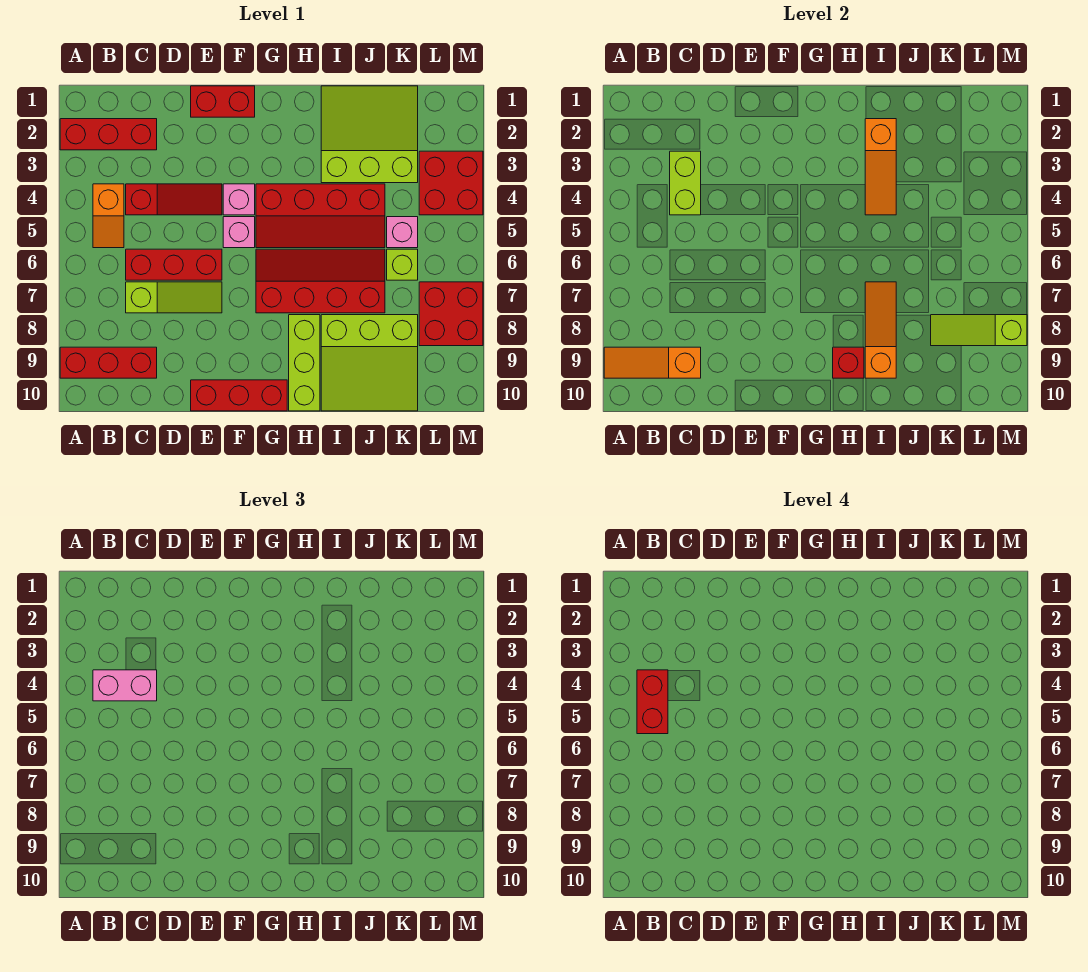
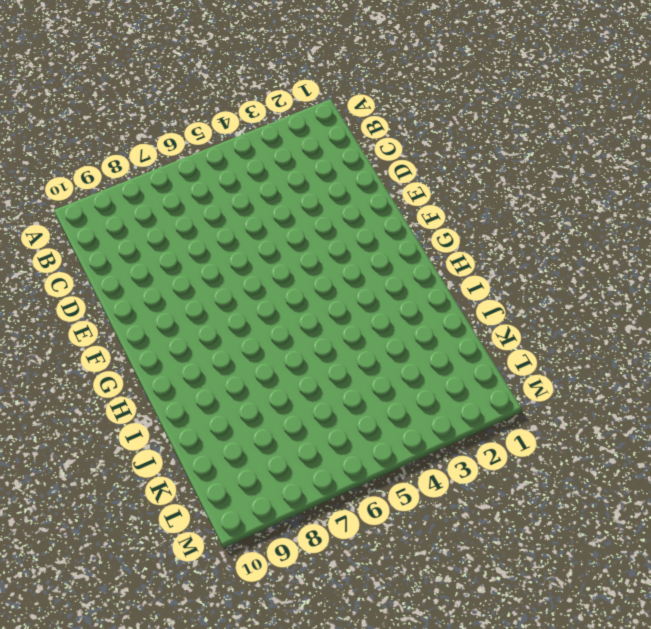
none -> red brick A2:C2 level 1
none -> red brick A9:C9 level 1
none -> orange slope B4:B5 level 1 top 4

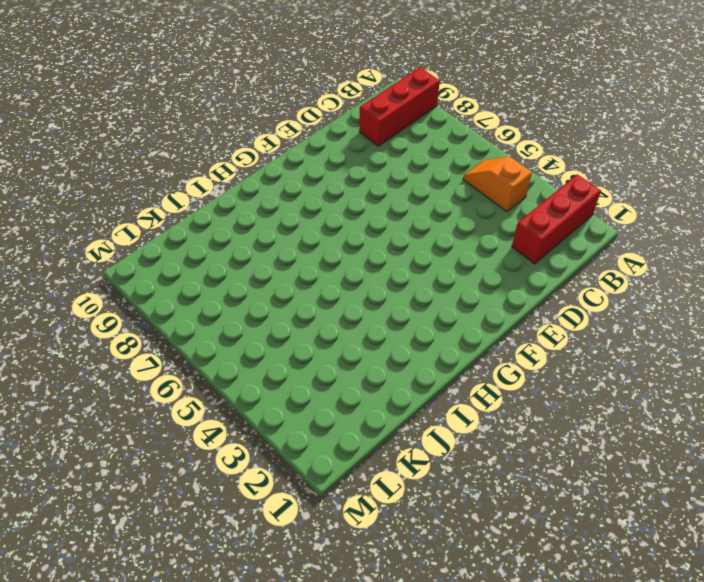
none -> red slope C4:E4 level 1 top C
none -> red brick C6:E6 level 1
none -> lime slope C7:E7 level 1 top C

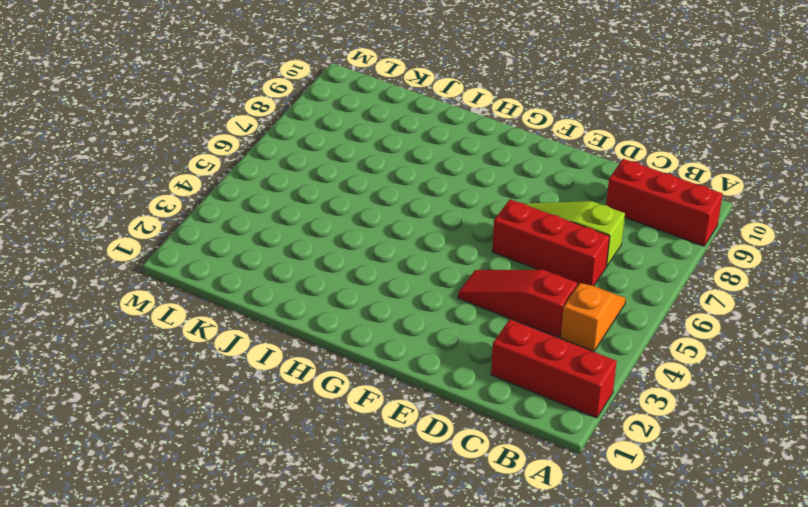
none -> red brick E1:F1 level 1
none -> red brick E10:G10 level 1
none -> pink brick F4 level 1

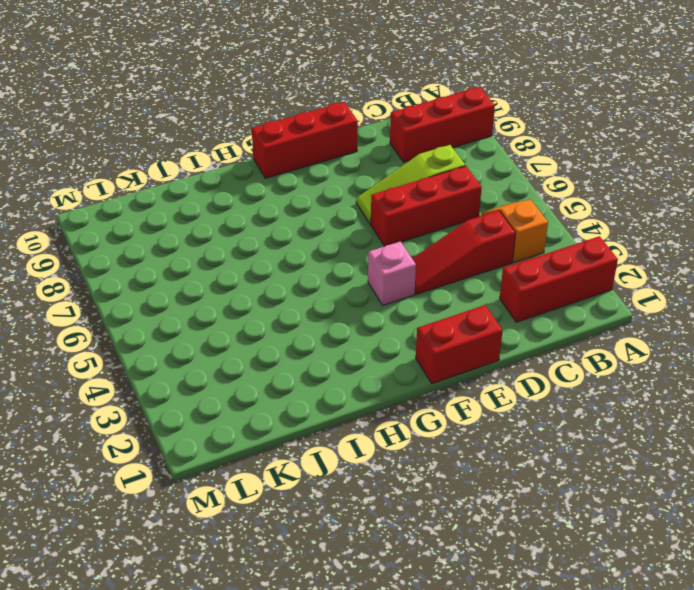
none -> pink brick F5 level 1
none -> red slope G4:J5 level 1 top 4
none -> red slope G6:J7 level 1 top 7

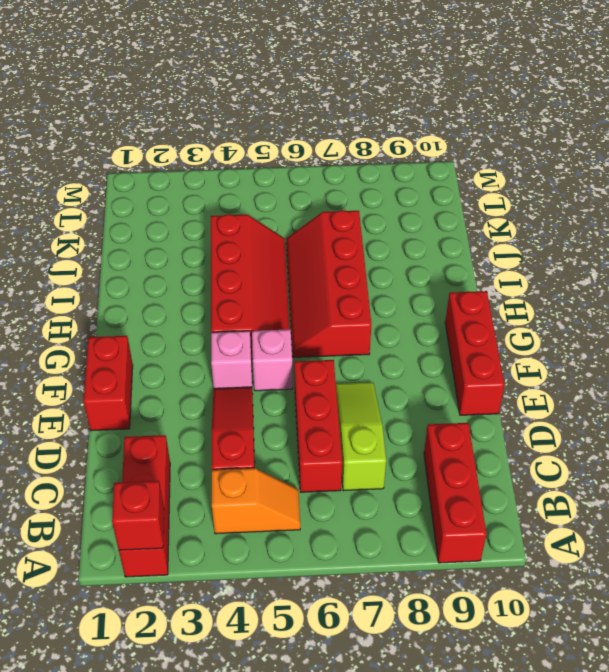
red brick A2 level 2 -> red brick H9 level 2
none -> lime brick H8:H10 level 1
none -> lime slope I1:K3 level 1 top 3
none -> lime slope I8:K10 level 1 top 8

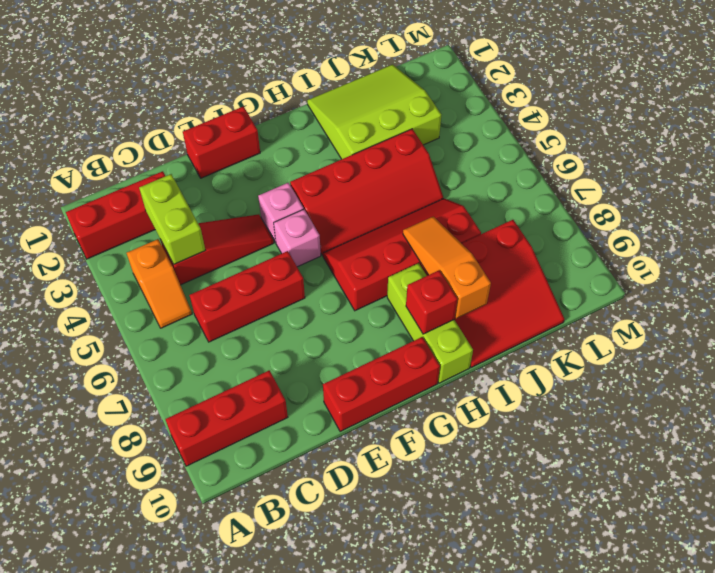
red slope I8:K10 level 1 top 8 -> lime slope I8:K10 level 1 top 8
none -> lime slope C7:E7 level 1 top C
none -> pink brick K5 level 1
none -> lime brick K6 level 1

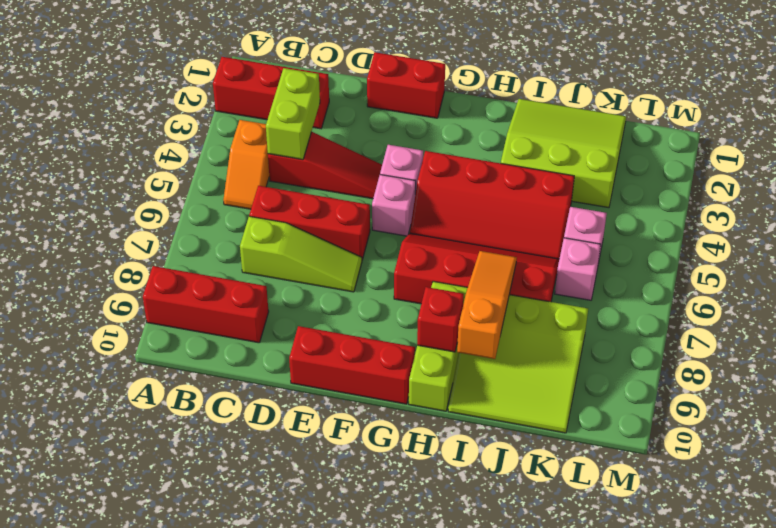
pink brick K6 level 1 -> lime brick K6 level 1
none -> red brick L3:M4 level 1
none -> red brick L7:M8 level 1
none -> orange slope A9:C9 level 2 top C

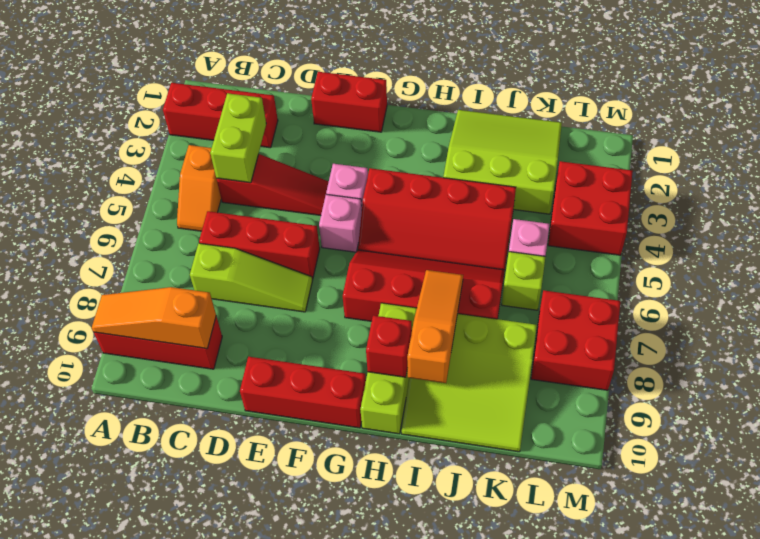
none -> orange slope I2:I4 level 2 top 2
none -> lime slope K8:M8 level 2 top M
none -> pink brick B4:C4 level 3

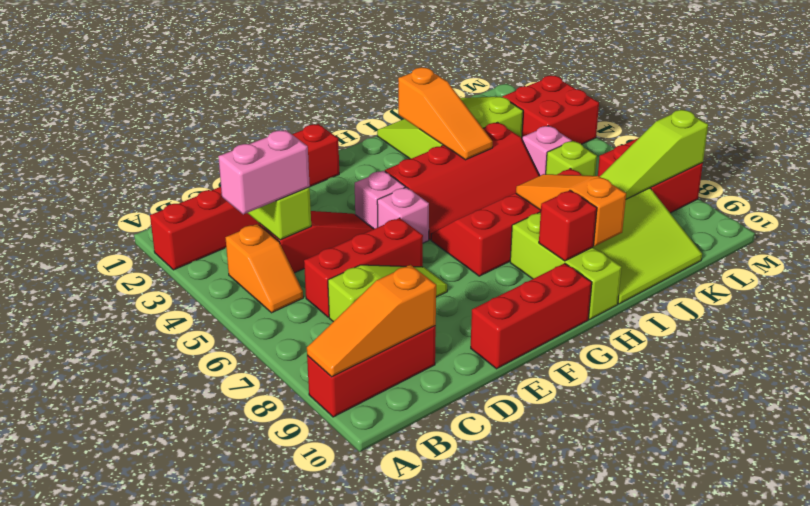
none -> red brick B4:B5 level 4

